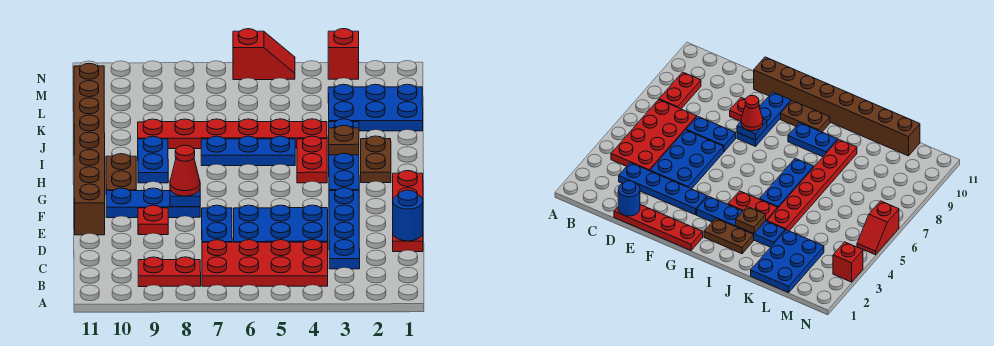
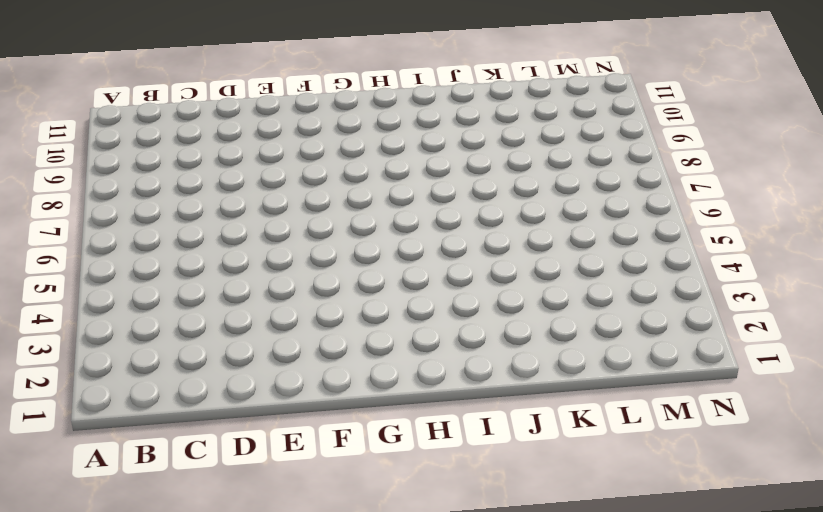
none -> red plate B4:C7 level 1
none -> red plate B8:B9 level 1
none -> blue plate C3:F3 level 1

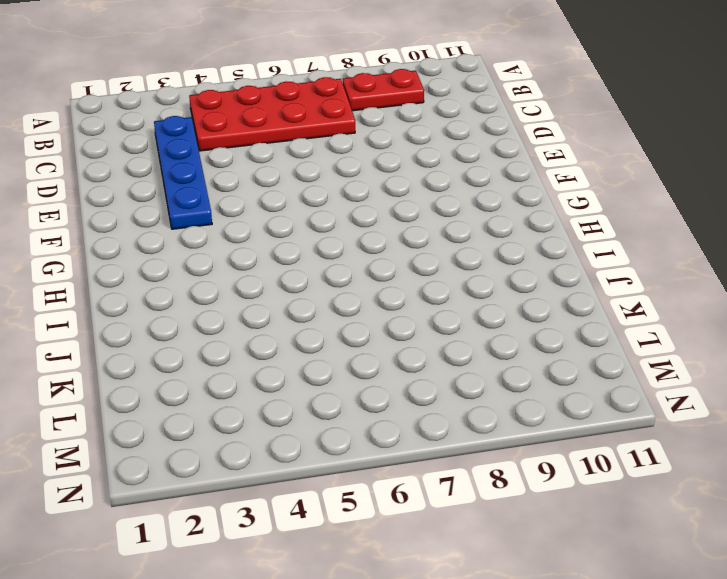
none -> red plate D1:G1 level 1
none -> blue plate D4:E6 level 1
none -> blue plate D7:E7 level 1

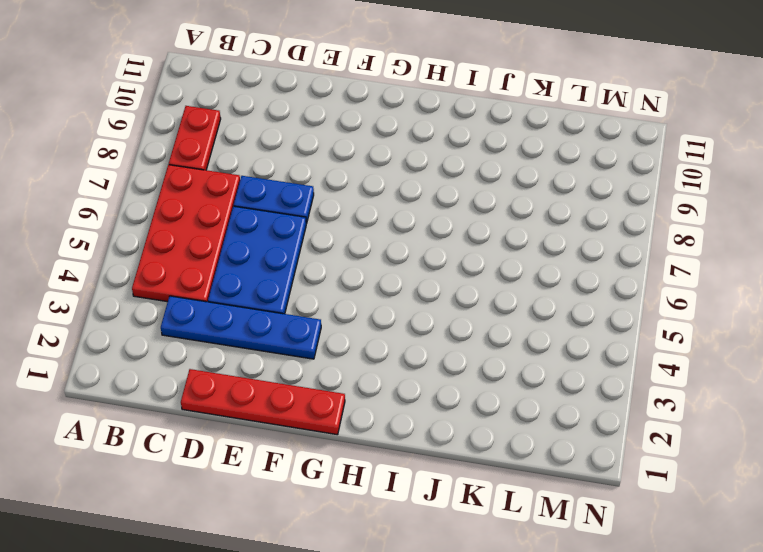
none -> red plate E9 level 1
none -> brown brick E11:L11 level 1
none -> blue plate F8:F10 level 1

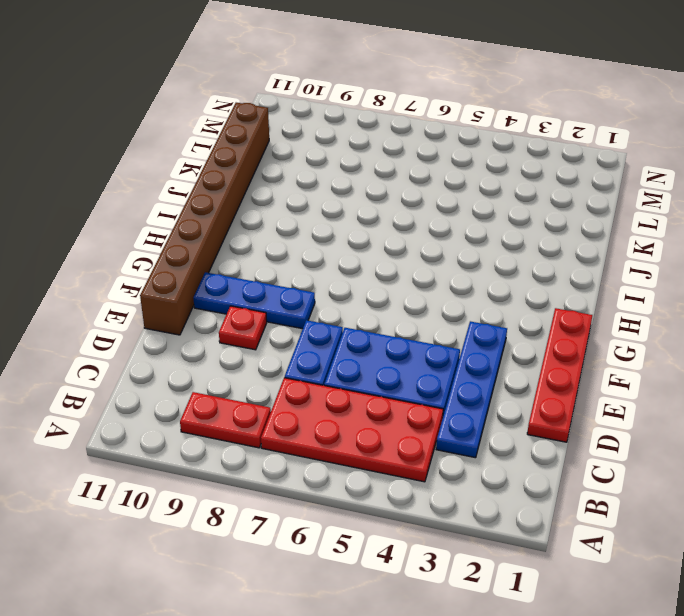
none -> blue plate G3:J3 level 1
none -> brown plate G10:H10 level 1
none -> brown plate H2:I2 level 1

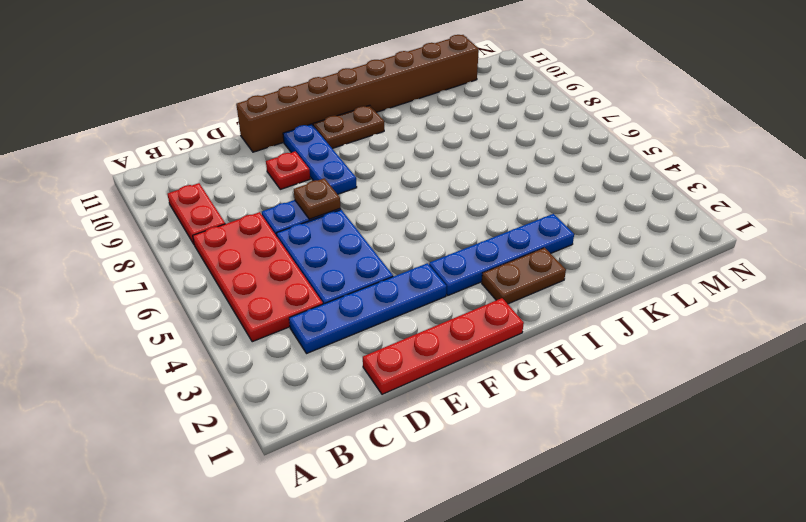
brown plate E7 level 2 -> brown plate I3 level 2
none -> red plate H4:I4 level 1
none -> blue plate H9:I9 level 1
none -> blue plate I5:I7 level 1

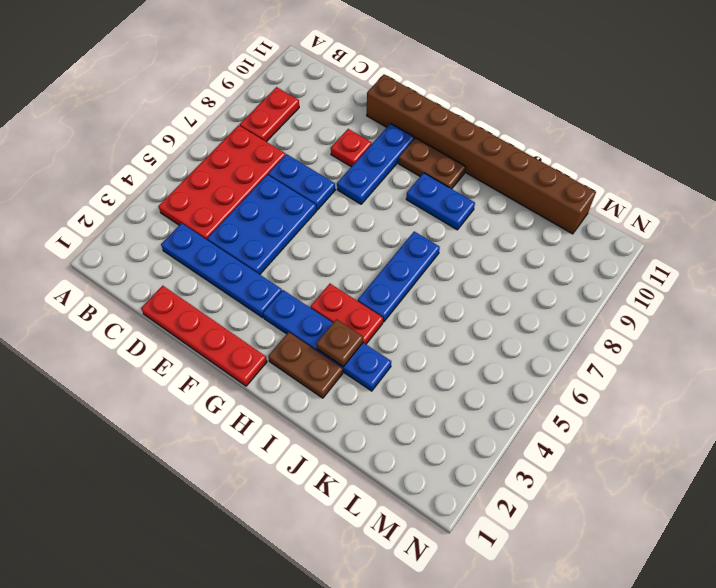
none -> red plate J4:J9 level 1
none -> blue plate K1:L3 level 1
none -> red brick N3 level 1

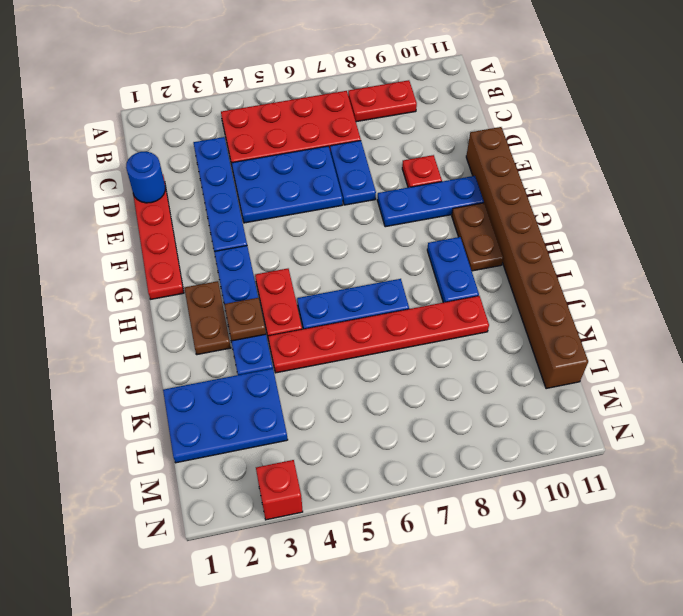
none -> red slope N5:N6 level 1 top 6
none -> blue plate F8 level 2
none -> red cone F8 level 3

